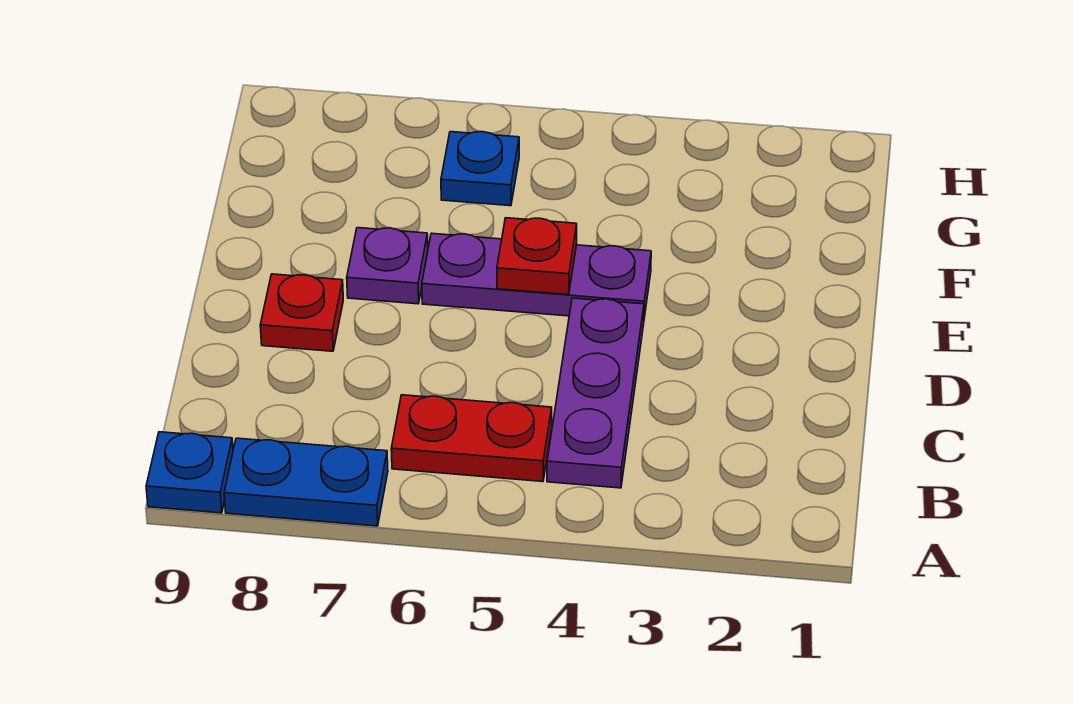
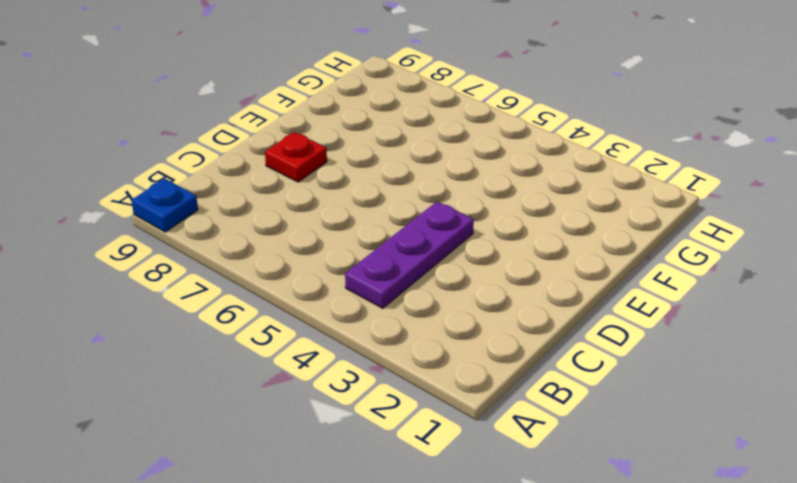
none -> blue plate A7:A8 level 1
none -> red plate B5:B6 level 1

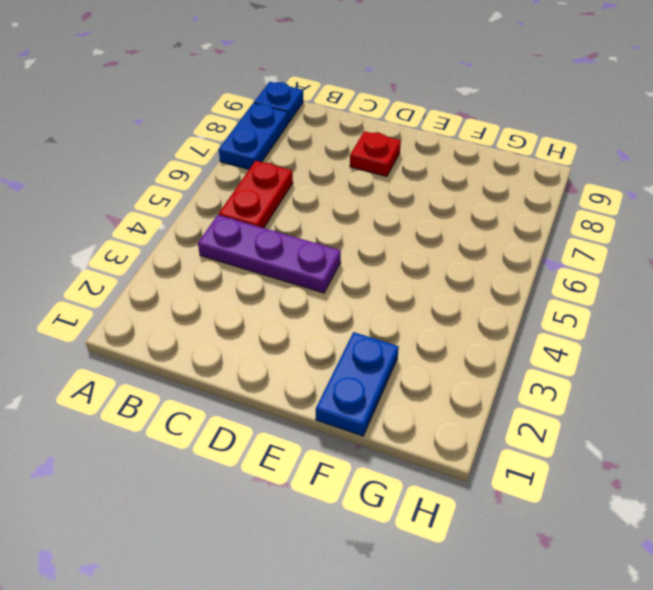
blue plate F1:F2 level 1 -> none
none -> purple plate E4:E6 level 1
none -> purple plate E7 level 1

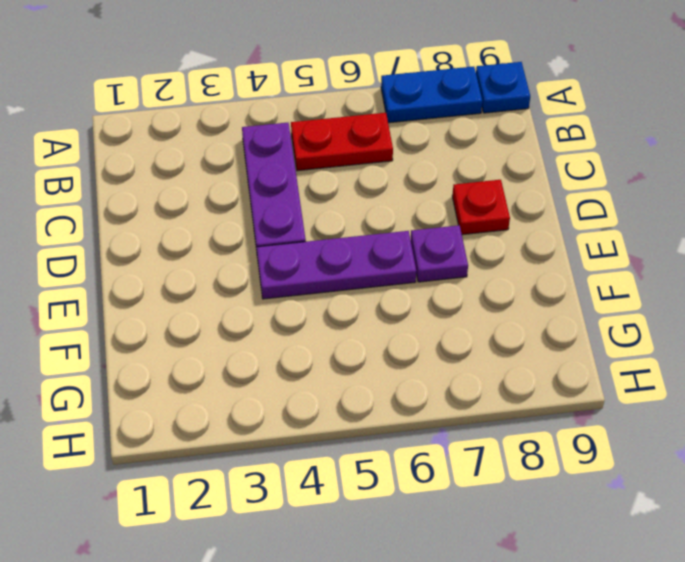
none -> blue plate G6 level 1
none -> red plate E5 level 2

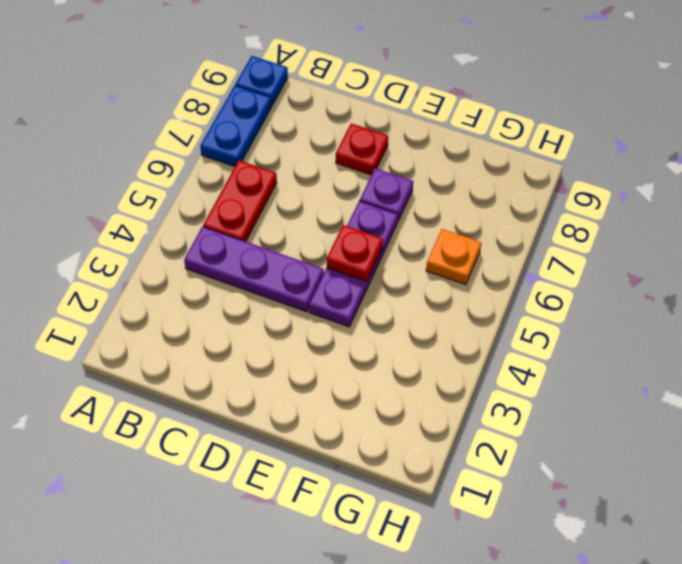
orange plate G6 level 1 -> blue plate G6 level 1

